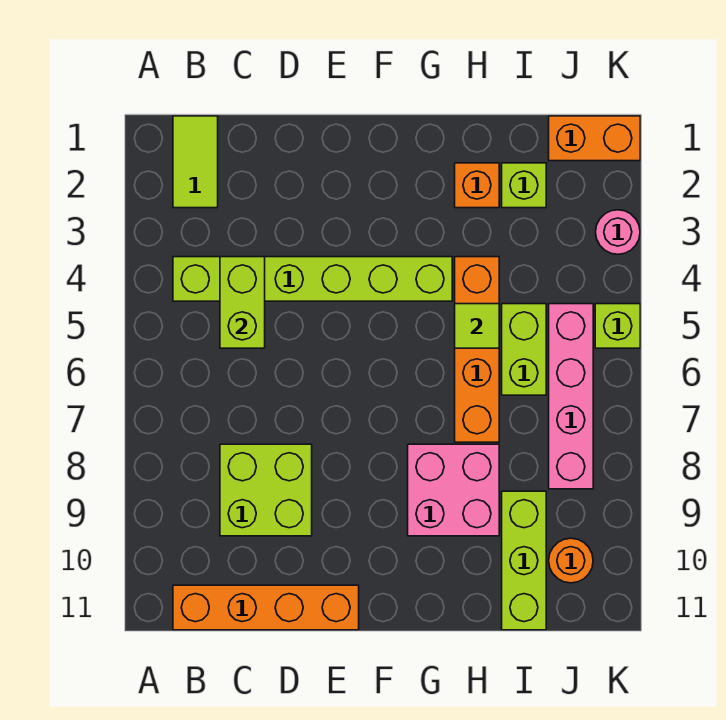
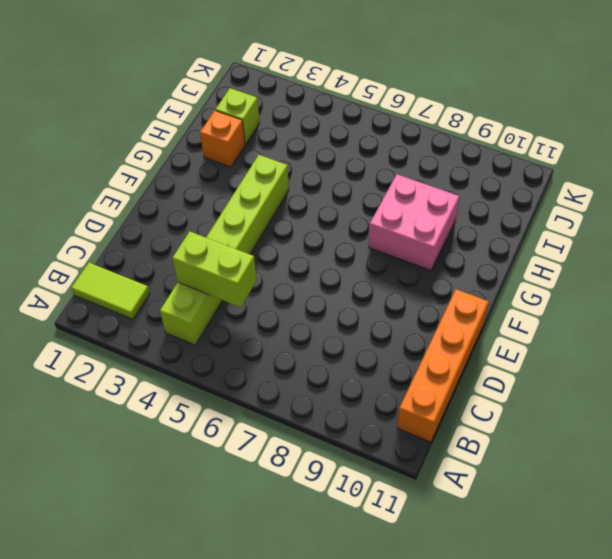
none -> lime brick C8:D9 level 1
none -> orange brick H4:H7 level 1
none -> lime brick I5:I6 level 1

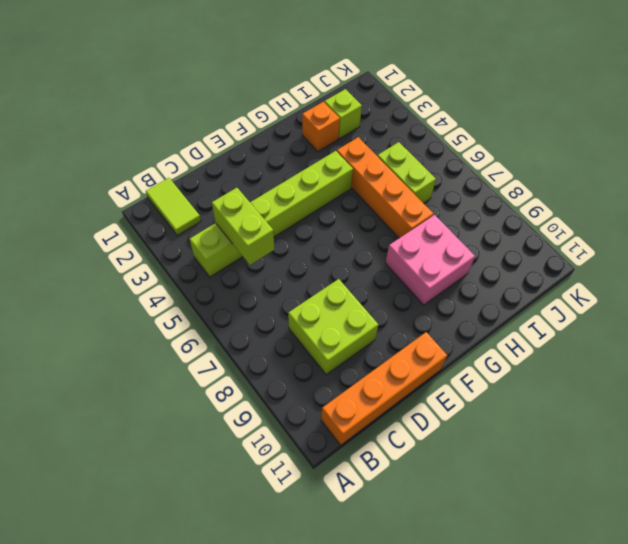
none -> lime brick I9:I11 level 1
none -> orange brick J1:K1 level 1
none -> pink brick J5:J8 level 1

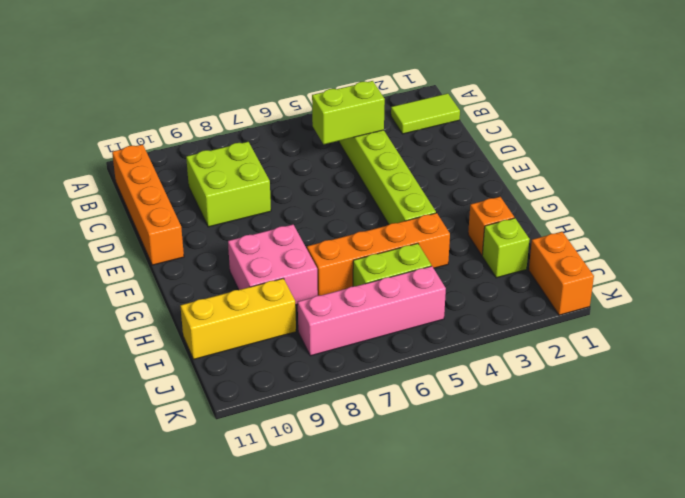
yellow brick I9:I11 level 1 -> lime brick I9:I11 level 1
none -> orange round brick J10 level 1
none -> pink round brick K3 level 1
none -> lime brick K5 level 1

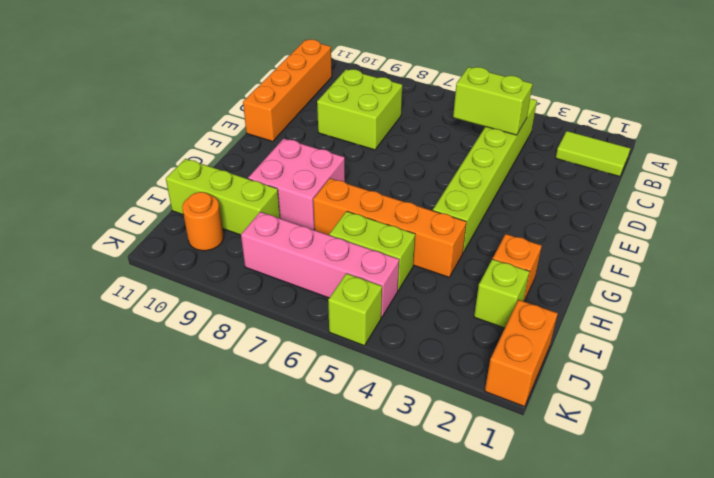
none -> pink round brick K3 level 1
none -> lime tile H5 level 2

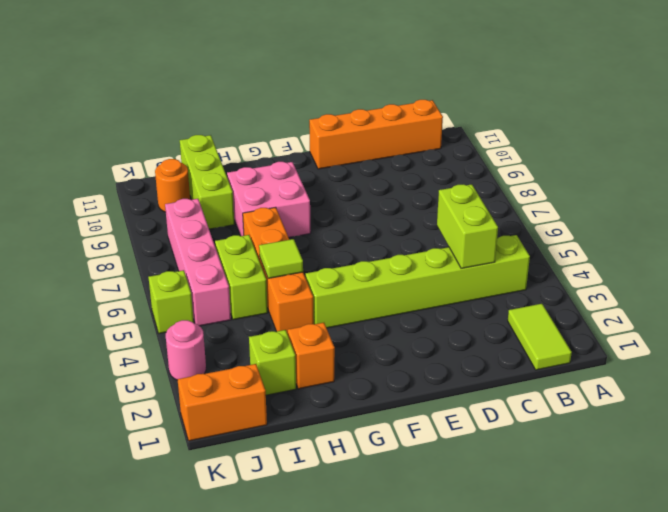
none -> lime brick C8:D9 level 1

